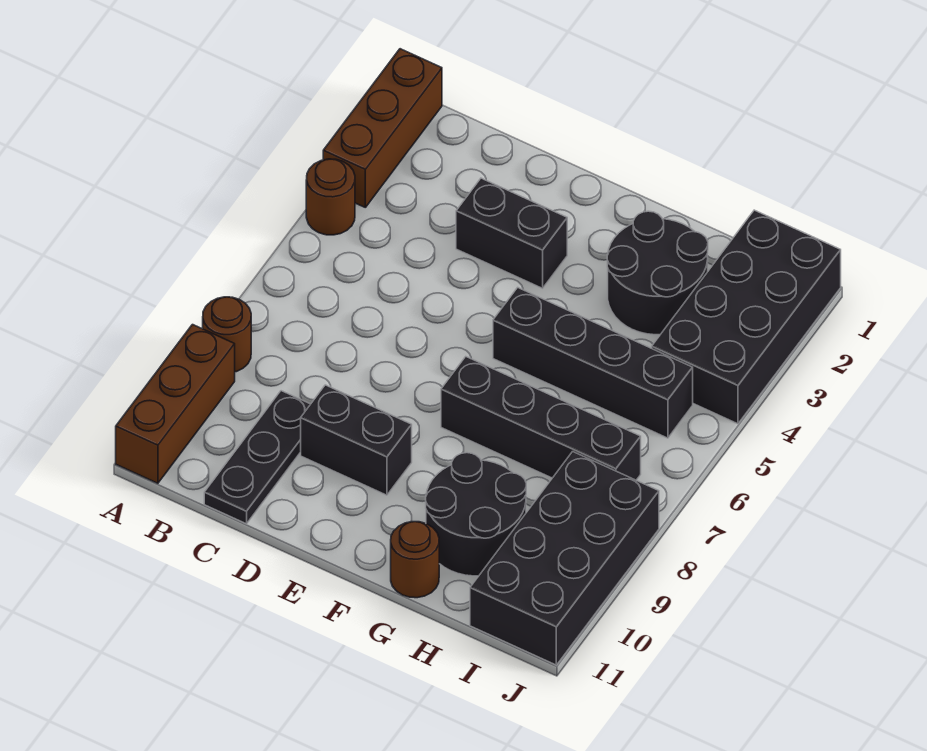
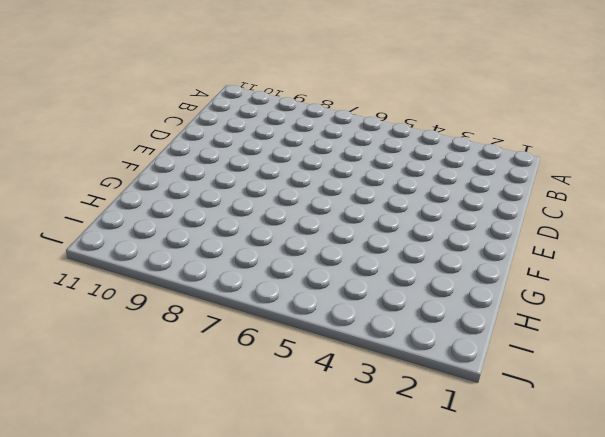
none -> brown brick A1:A3 level 1
none -> brown round brick A4 level 1
none -> brown round brick A8 level 1

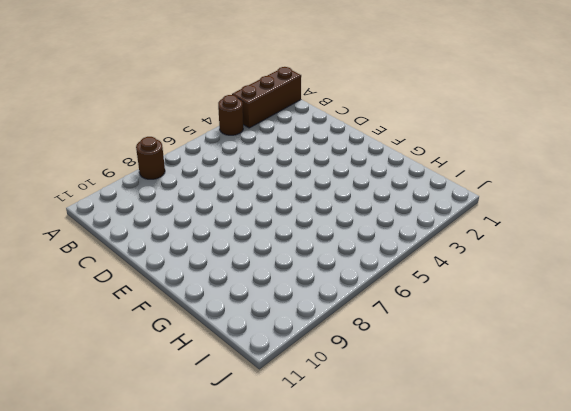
none -> brown brick A9:A11 level 1
none -> black plate C9:C11 level 1
none -> black brick D3:E3 level 1

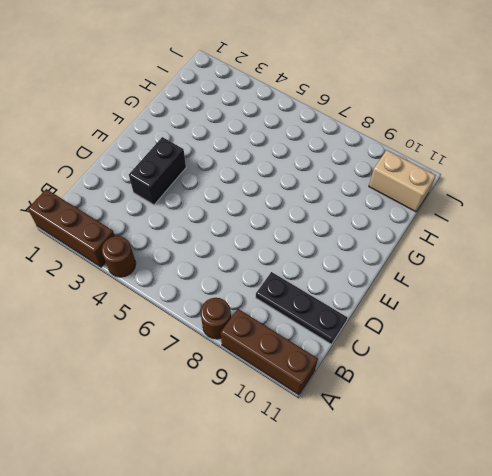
tan brick I10:I11 level 1 -> black brick I8:J11 level 1
none -> black brick D9:E9 level 1
none -> black brick F5:I5 level 1
none -> black brick F7:I7 level 1

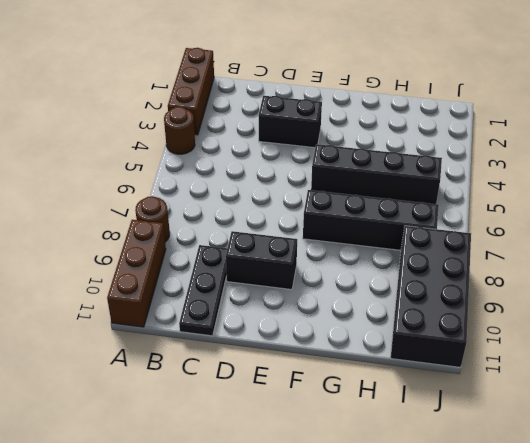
none -> black round brick G2:H3 level 1
none -> black round brick G9:H10 level 1
none -> brown round brick G11 level 1

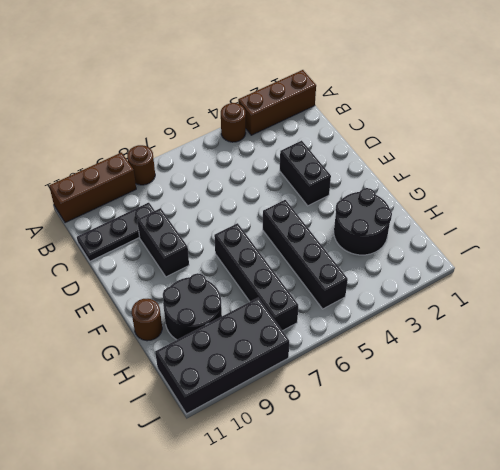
none -> black brick I1:J4 level 1

